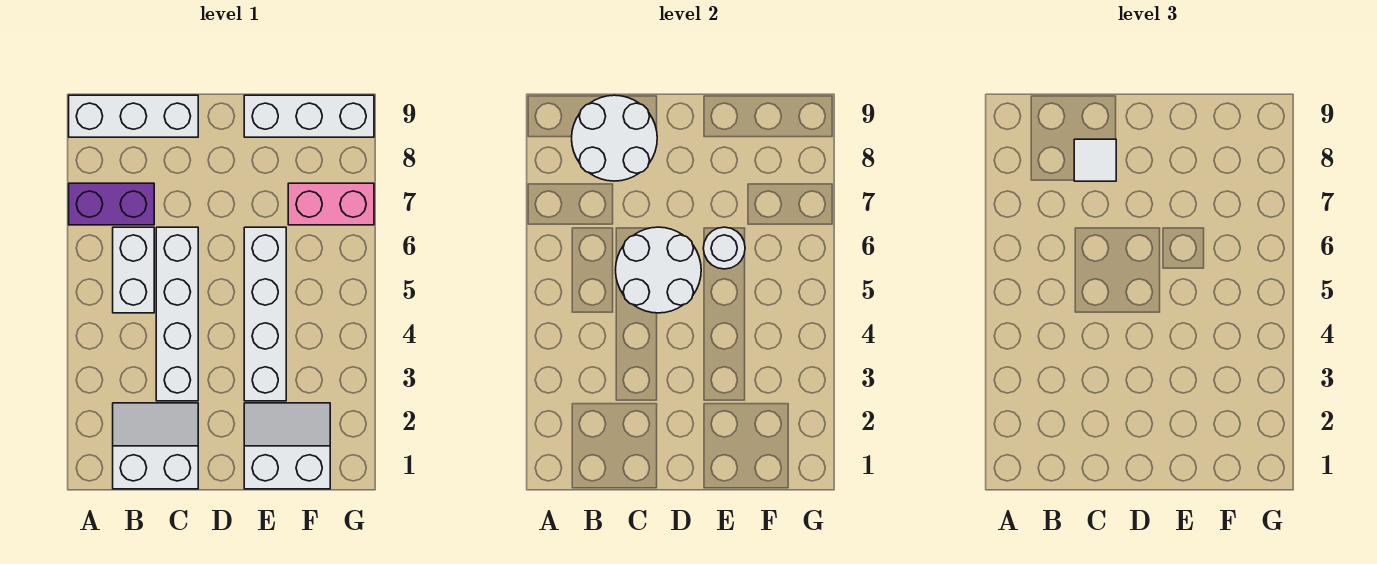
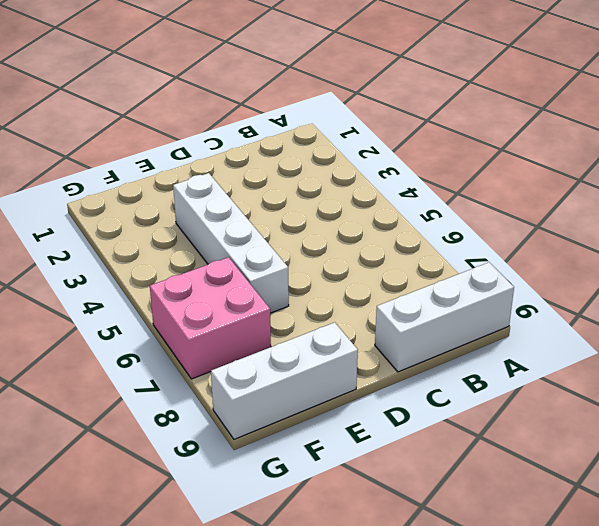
pink brick F6:G7 level 1 -> pink brick F7:G7 level 1
none -> purple brick A7:B7 level 1
none -> white slope B1:C2 level 1 top 1
none -> white brick B5:B6 level 1

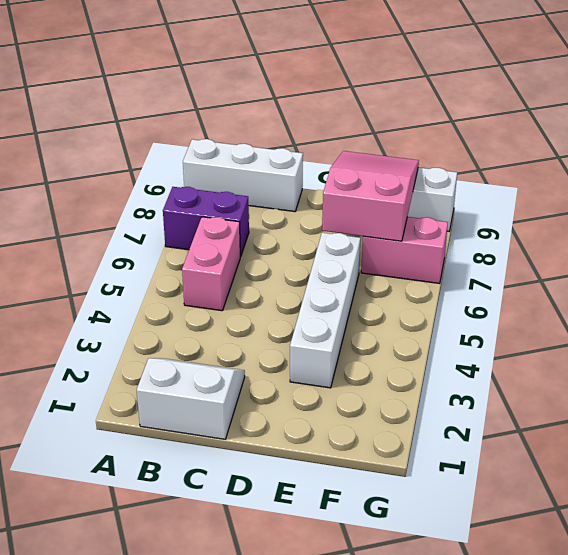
pink brick B5:B6 level 1 -> white brick B5:B6 level 1
pink slope E7:F9 level 2 top 7 -> none
none -> white brick C3:C6 level 1
none -> white slope E1:F2 level 1 top 1
none -> white round brick B8:C9 level 2

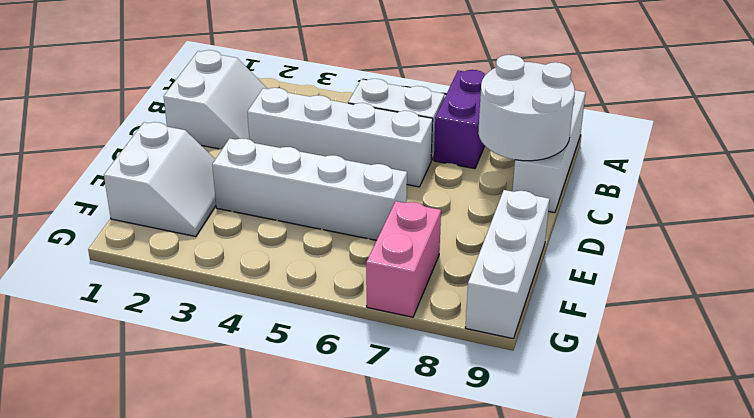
none -> white round brick C5:D6 level 2
none -> white round brick E6 level 2
none -> white tile C8 level 3

